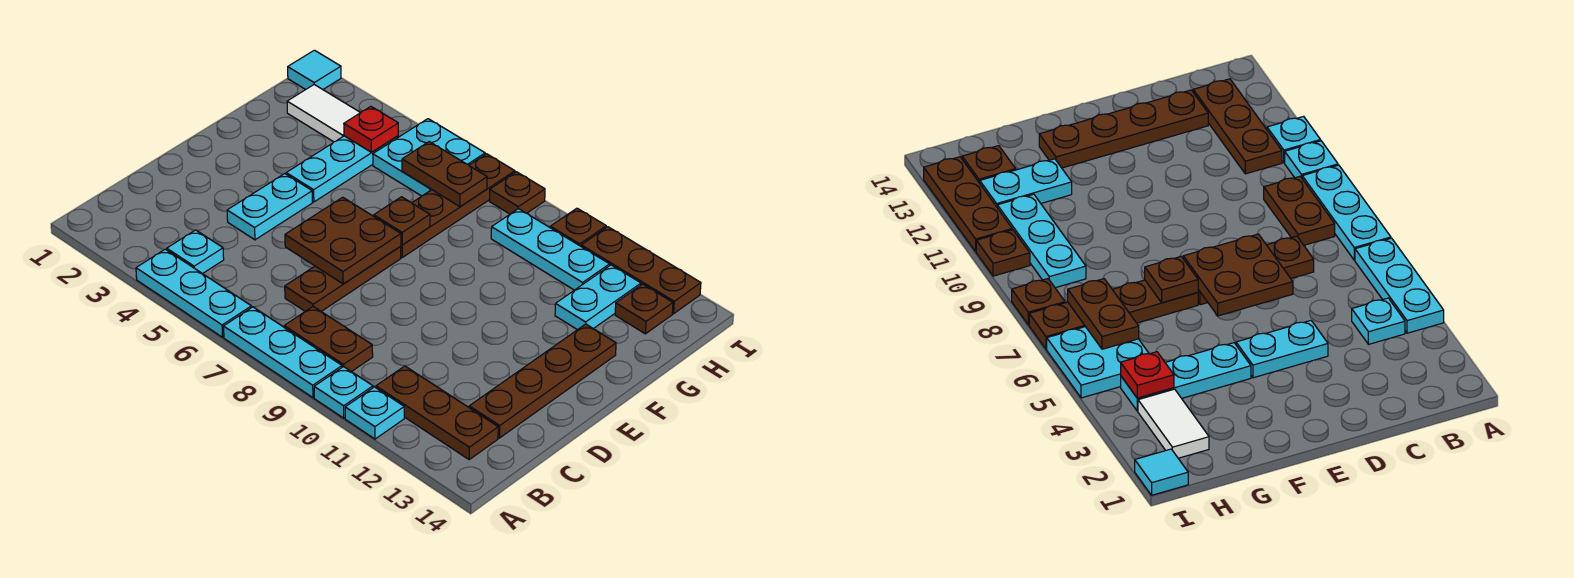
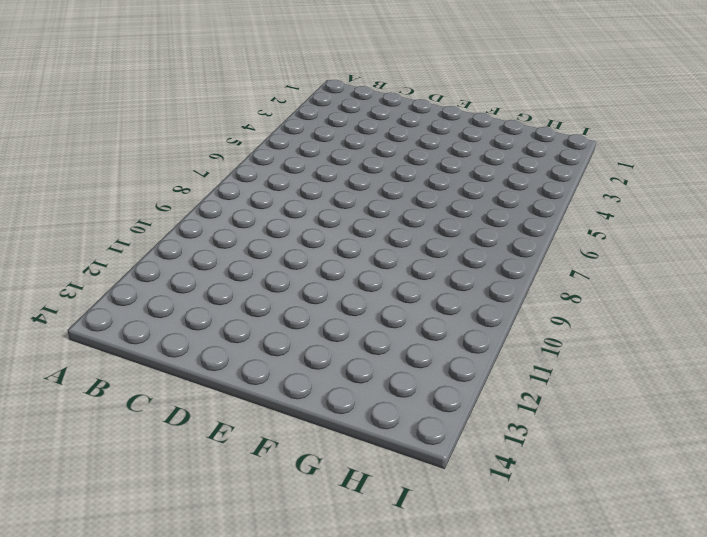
none -> cyan plate A4:A6 level 1
none -> cyan plate A7:A9 level 1
none -> cyan plate A10 level 1

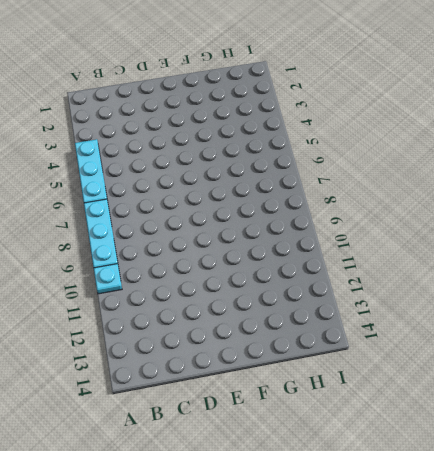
none -> cyan plate A11 level 1
none -> cyan plate B4 level 1
none -> brown plate B8:B9 level 1

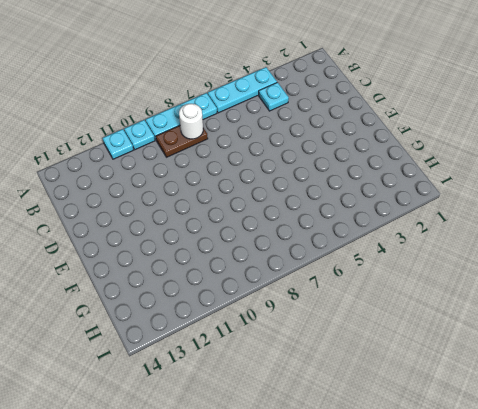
white round brick B8 level 2 -> none
none -> brown plate B11:B13 level 1
none -> brown plate C7:E7 level 1
none -> brown plate C13:F13 level 1

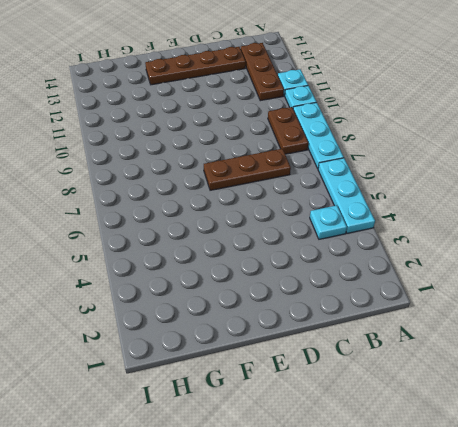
none -> cyan plate D4:E4 level 1
none -> cyan plate F4:H4 level 1
none -> brown plate F7:I7 level 1

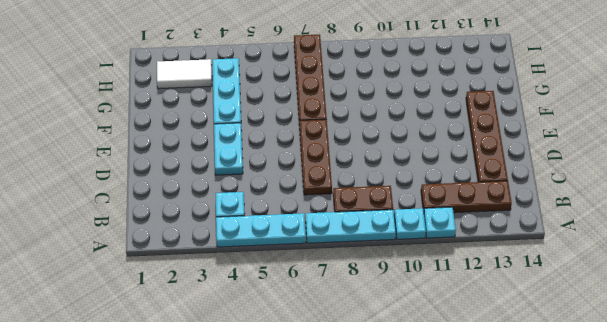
none -> cyan plate G12:H12 level 1
none -> cyan plate H5:I6 level 1
none -> cyan plate H9:H11 level 1

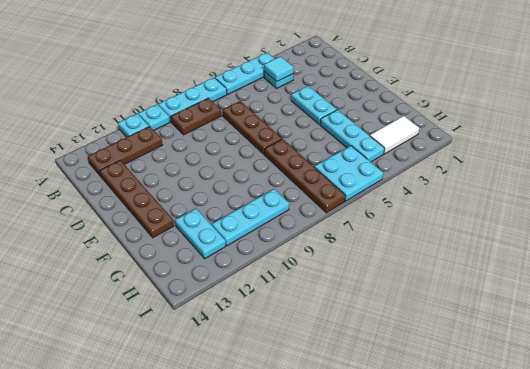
cyan tile B4 level 2 -> cyan tile I1 level 1
none -> brown plate H13 level 1
none -> brown plate I8 level 1
none -> brown plate I10 level 1

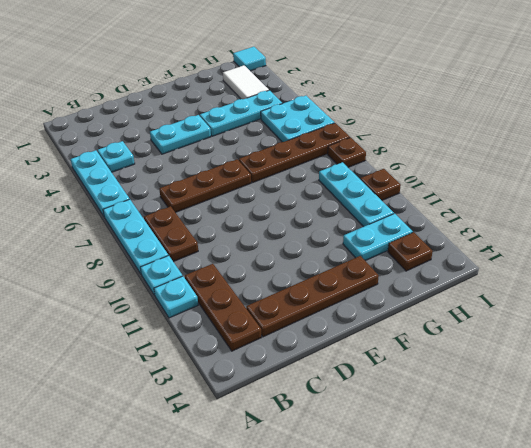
none -> brown plate I11:I13 level 1
none -> brown plate D6:E7 level 2
none -> brown plate F7 level 2

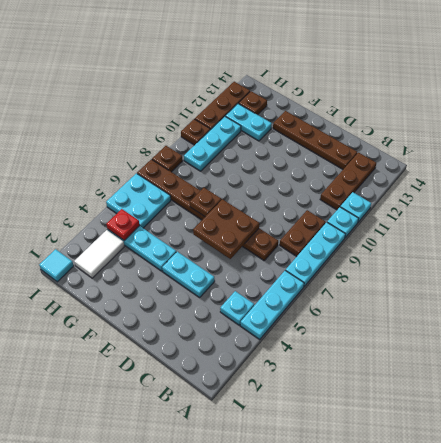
none -> brown plate H6:H7 level 2

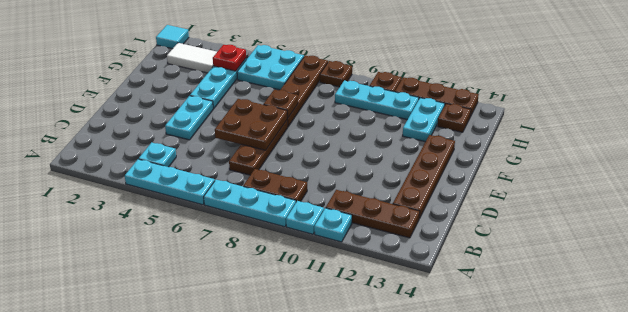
none -> brown plate H6:H7 level 2

